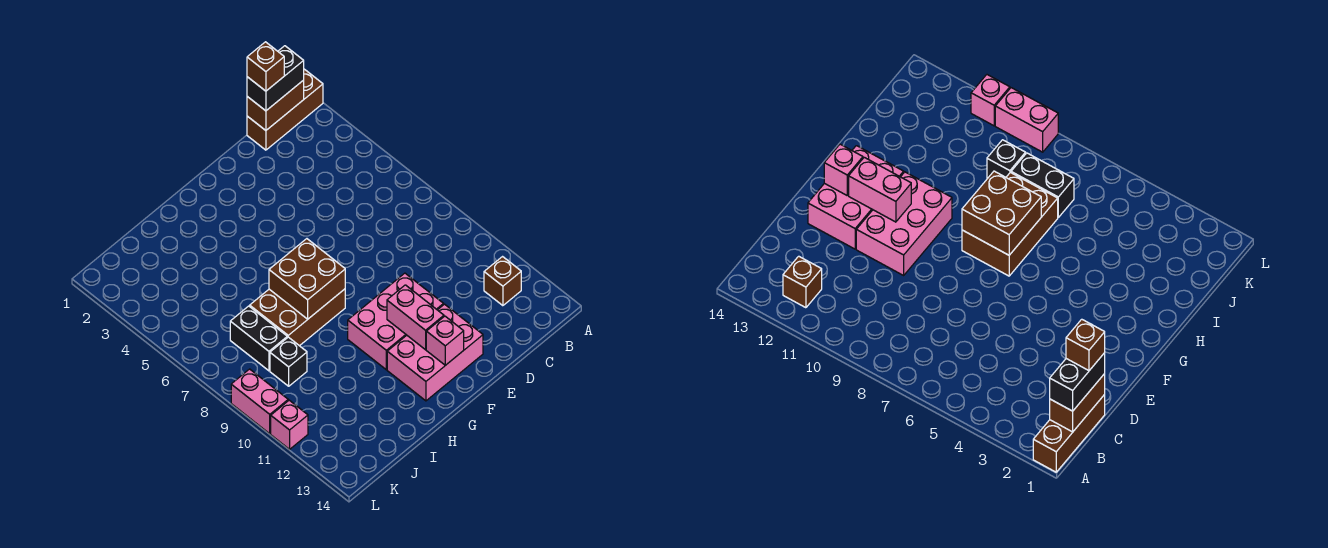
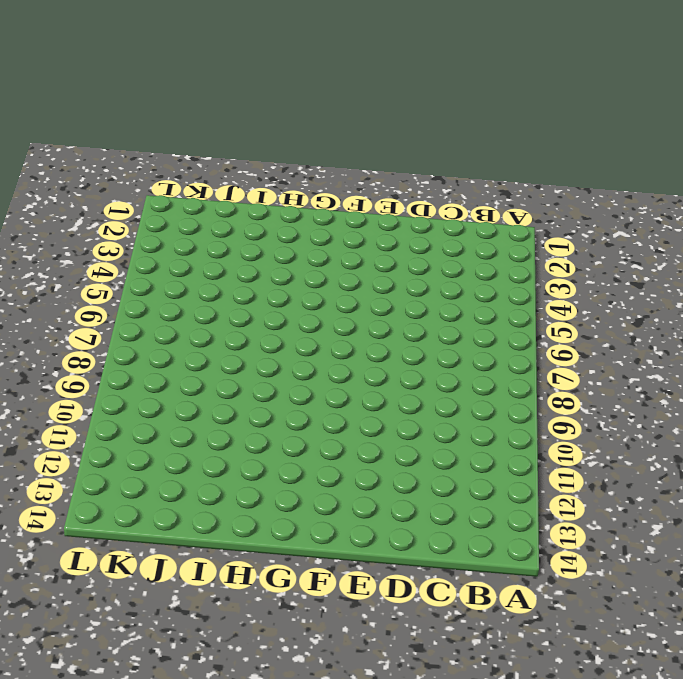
none -> brown brick A1:C1 level 1
none -> brown brick B12 level 1
none -> pink brick E10:G11 level 1

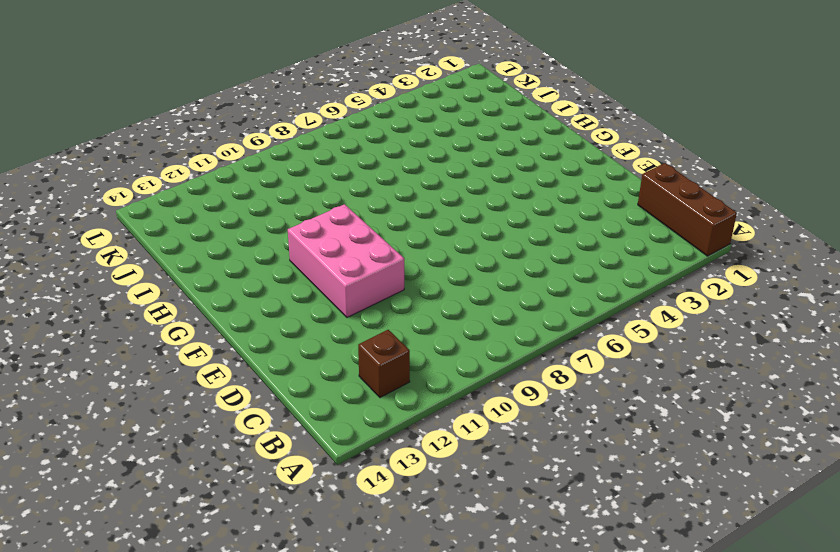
none -> pink brick E12:G13 level 1
none -> brown brick G7:I8 level 1
none -> black brick J7:J8 level 1

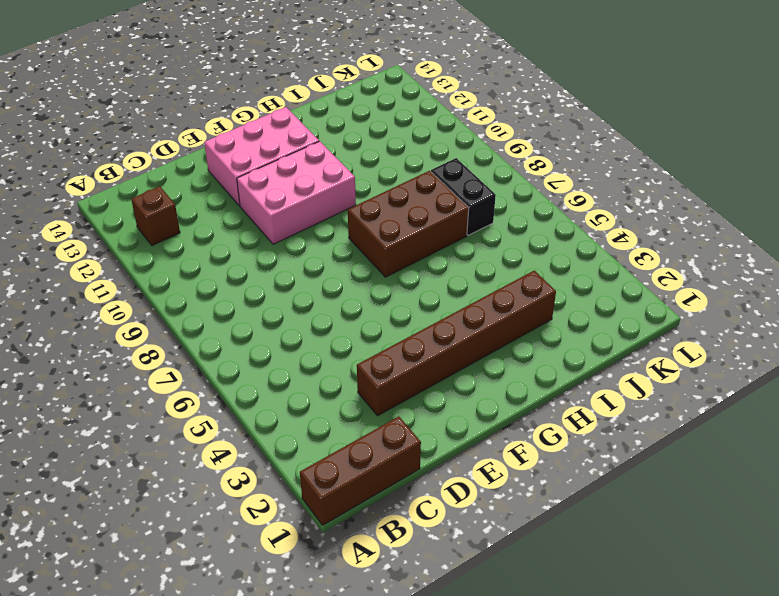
brown brick D3:I3 level 1 -> none
none -> black brick J9 level 1
none -> pink brick L9:L10 level 1
none -> pink brick L11 level 1

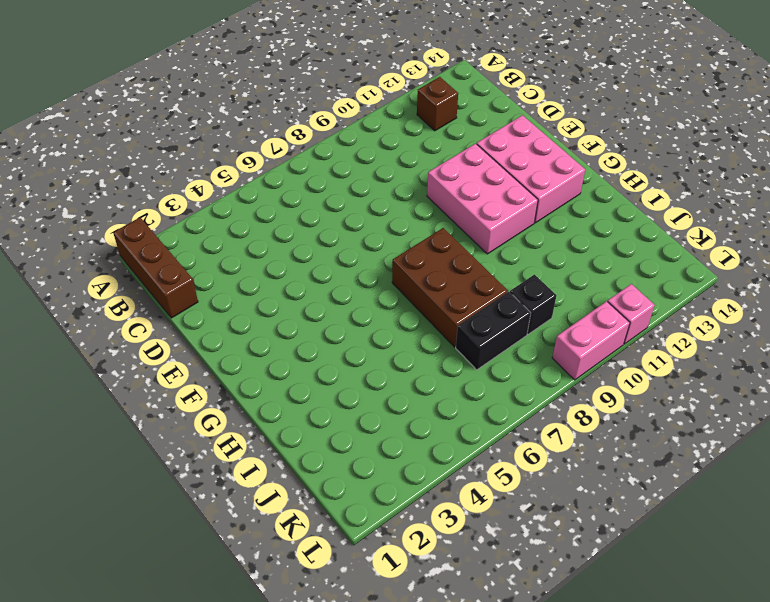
none -> brown brick B1:C1 level 2
none -> pink brick F11:F12 level 2
none -> pink brick F13 level 2

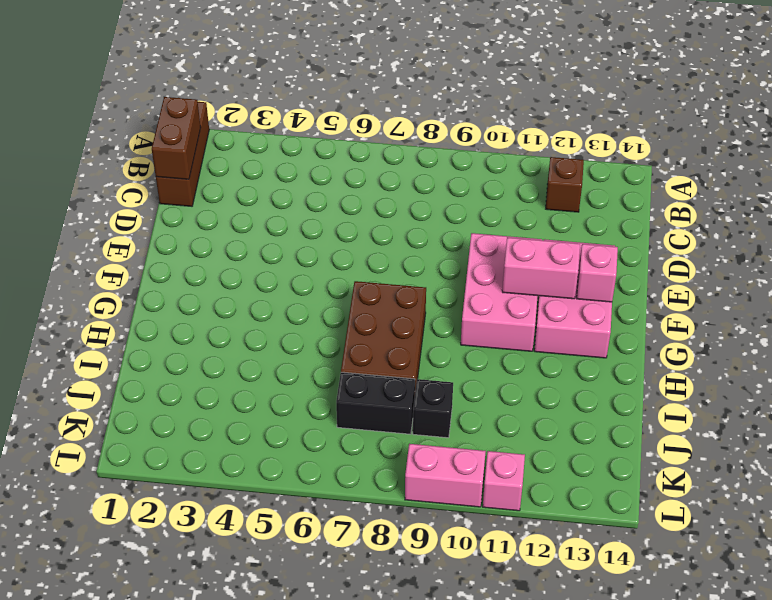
none -> brown brick G7:H8 level 2
none -> black brick B1:C1 level 3
none -> brown brick C1 level 4

